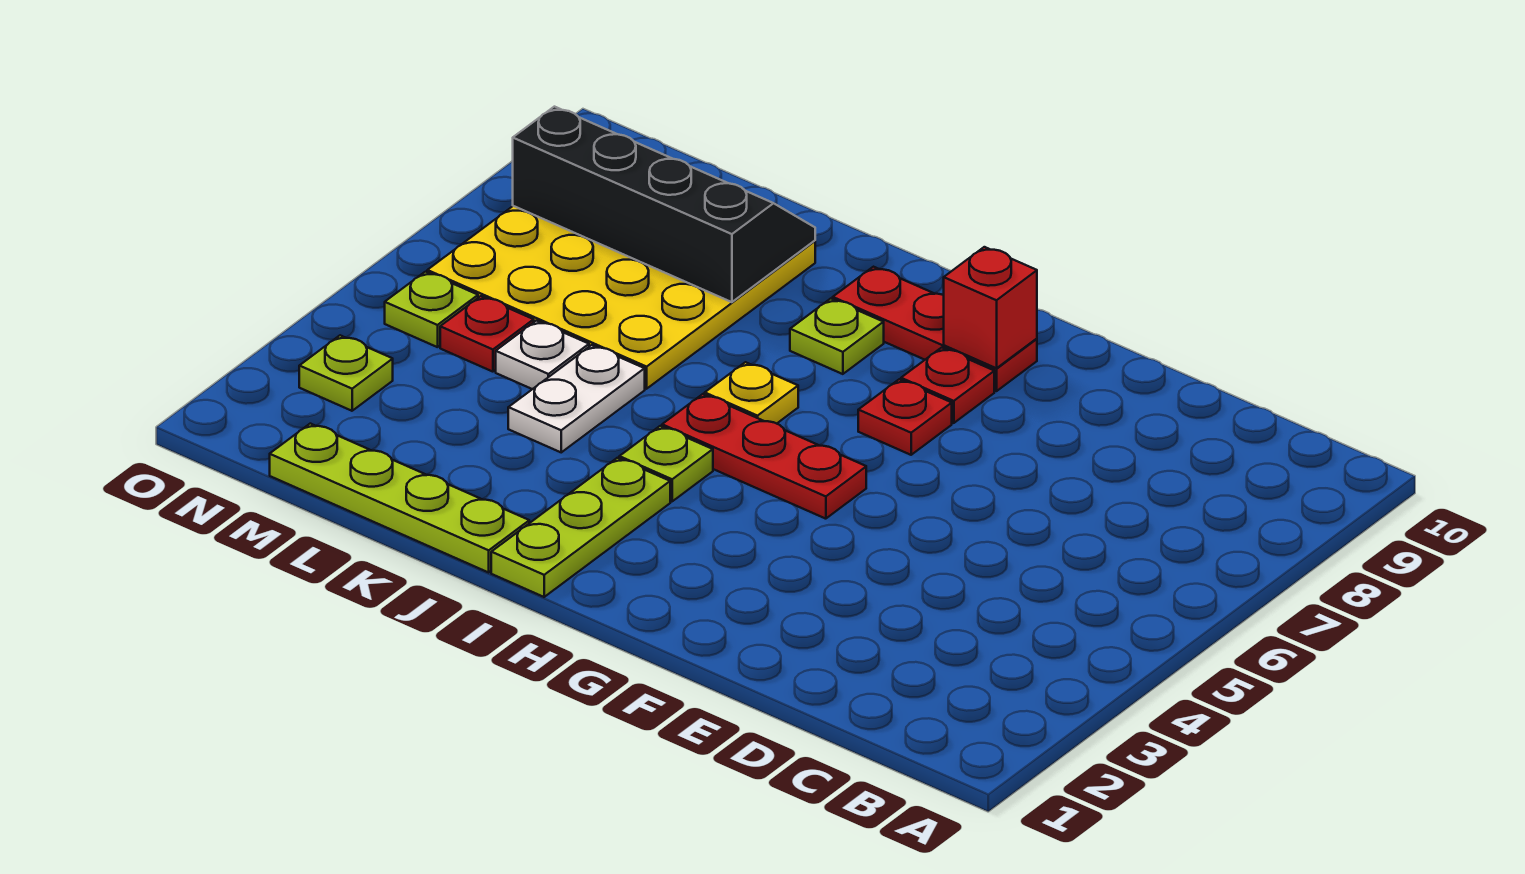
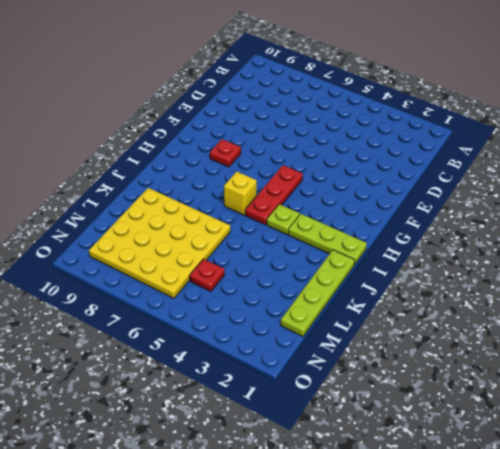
yellow brick I6 level 1 -> yellow plate I6 level 1
none -> red plate G7 level 1
none -> red plate G9:I9 level 1
none -> lime plate I8 level 1

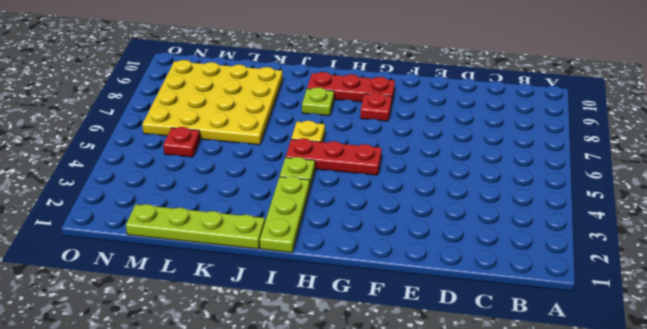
none -> red plate G7 level 1
none -> white plate K4:K5 level 1
none -> white plate L5 level 1

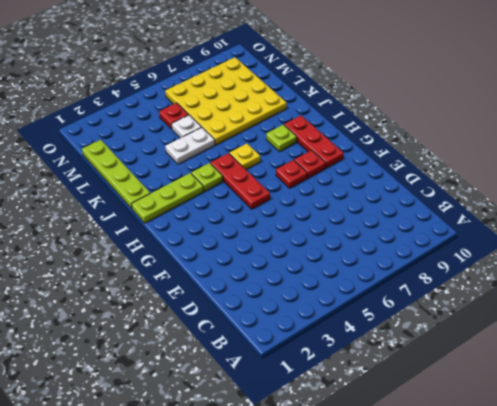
none -> lime plate N3 level 1
none -> lime plate N5 level 1
none -> red brick G9 level 2

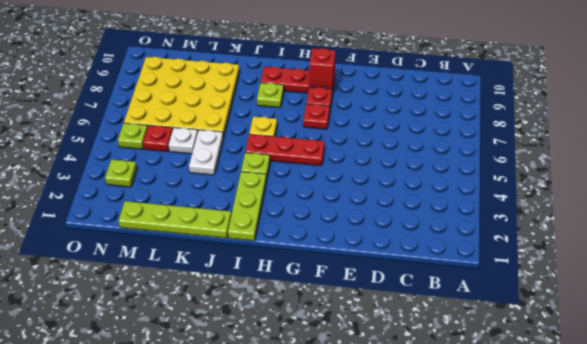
none -> black slope K8:N9 level 2 top 8

